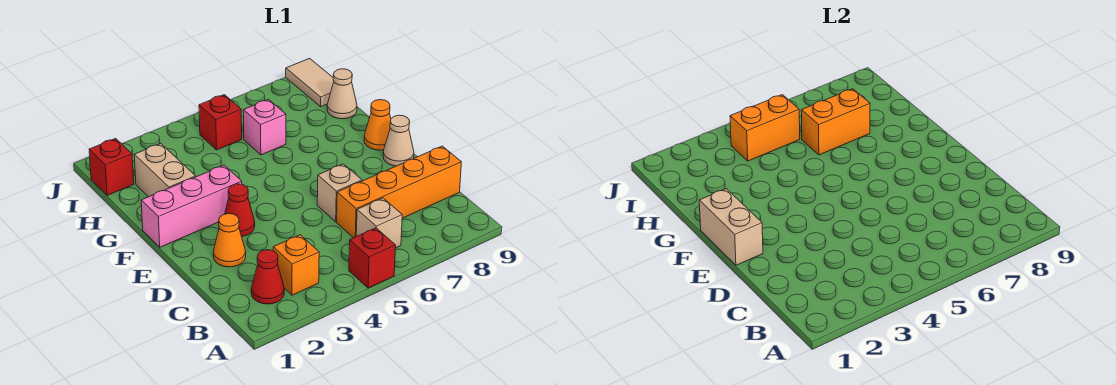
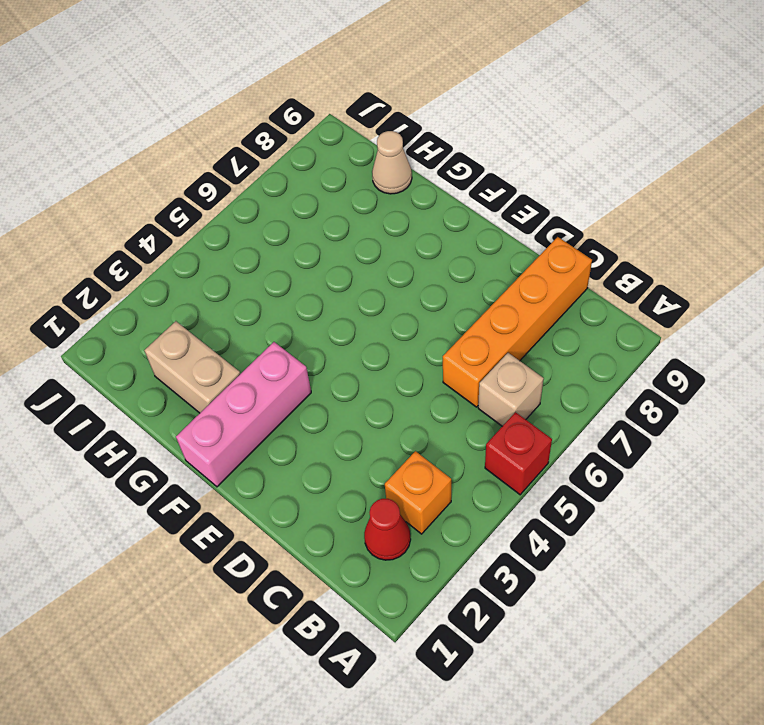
none -> orange cone D2 level 1
none -> tan brick D6 level 1
none -> red cone E3 level 1

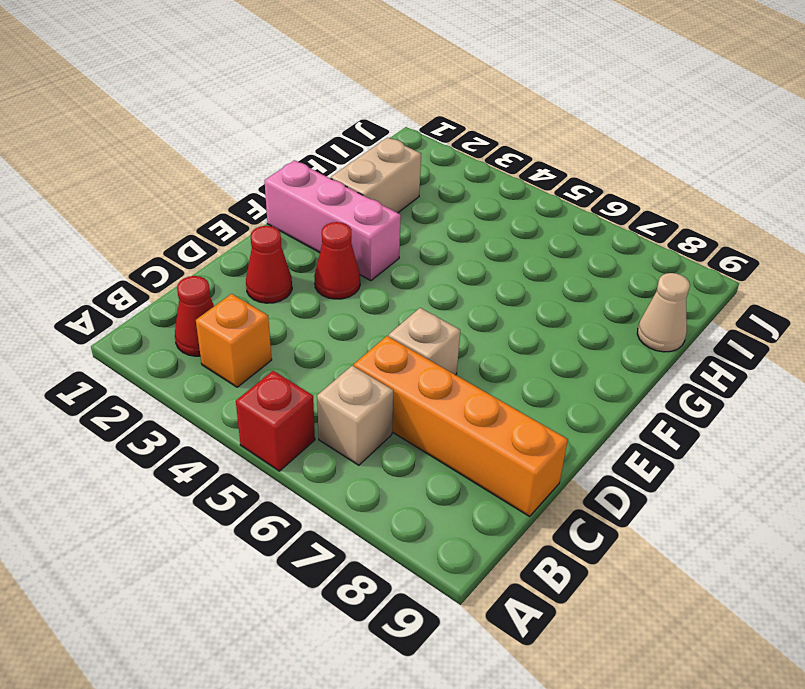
red cone D2 level 1 -> orange cone D2 level 1
none -> tan cone E9 level 1
none -> orange cone F9 level 1
none -> pink brick H6 level 1

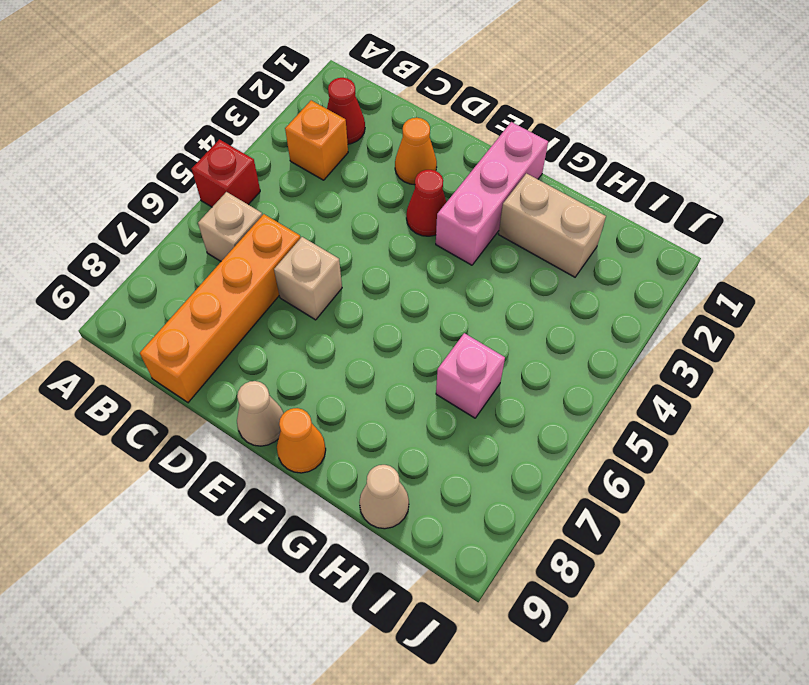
none -> red brick I1 level 1
none -> red brick I5 level 1
none -> tan tile I9:J9 level 1

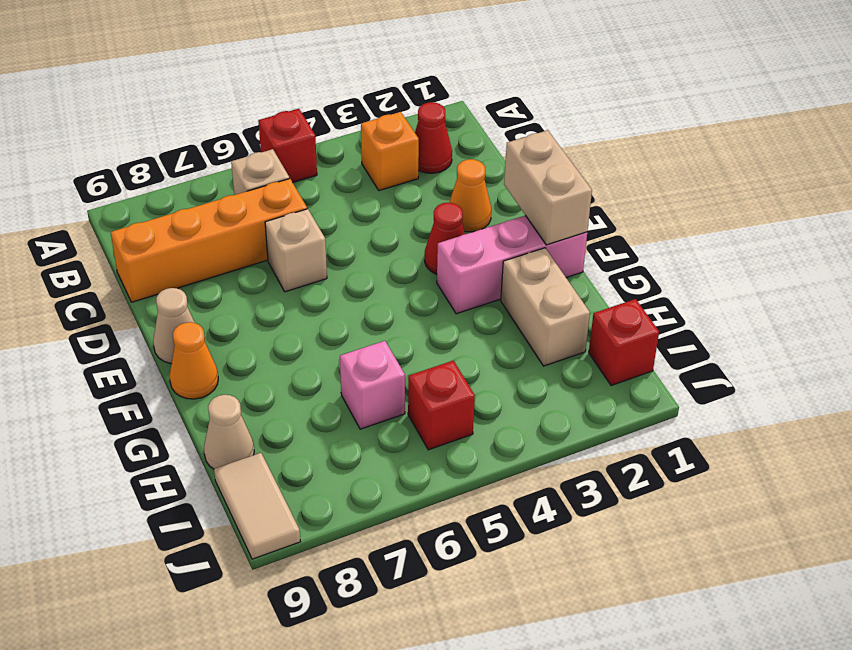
none -> orange brick H6:H7 level 2
none -> orange brick I4:I5 level 2

